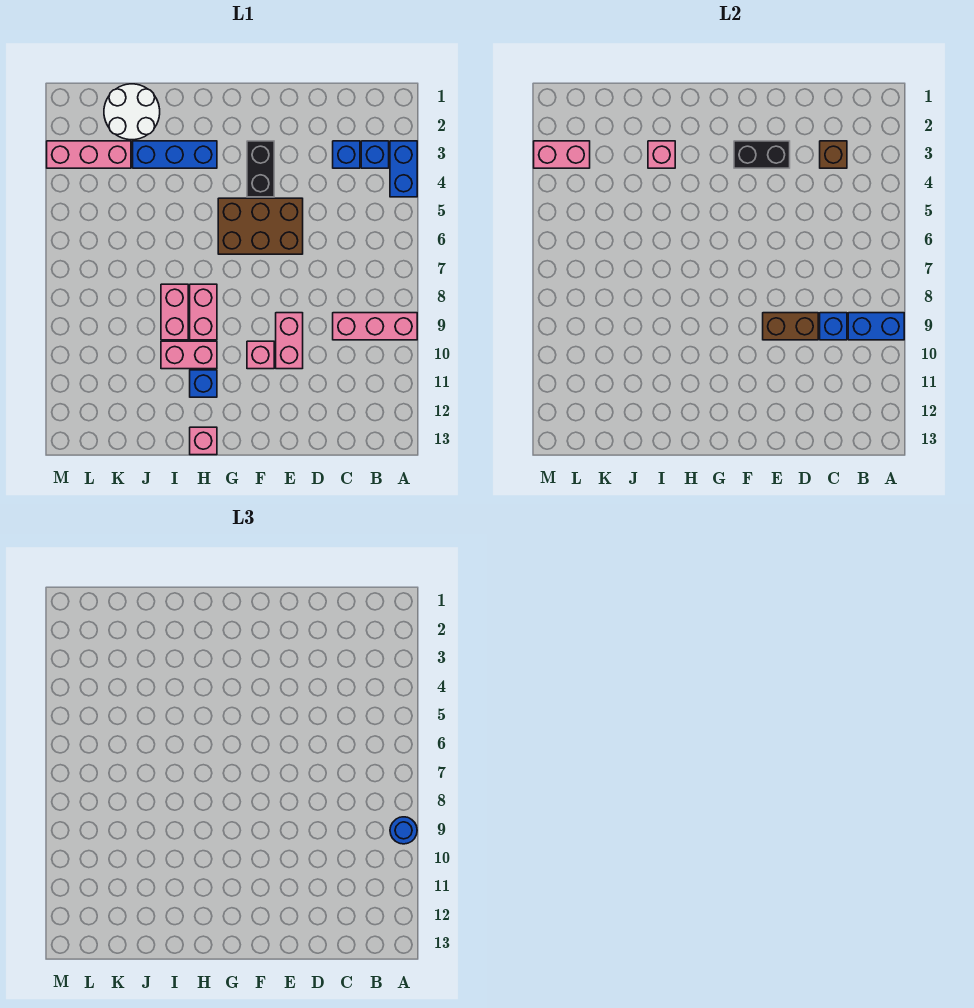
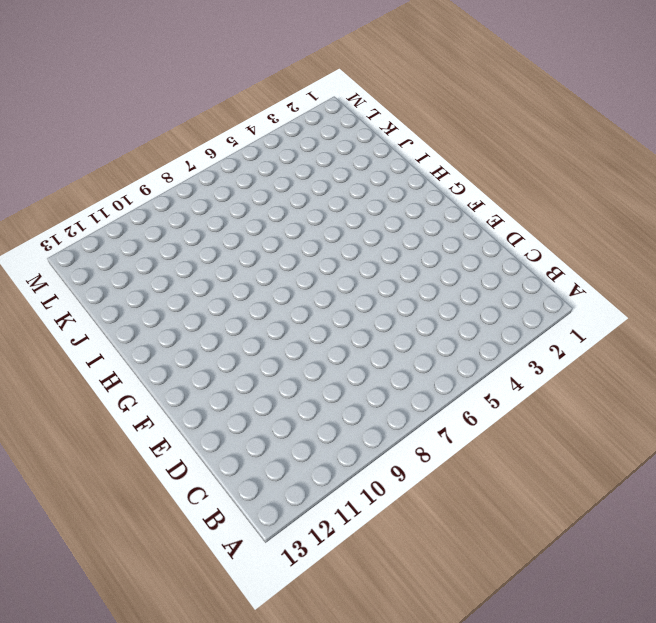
none -> blue brick A3:A4 level 1
none -> pink brick A9:C9 level 1
none -> blue brick B3 level 1

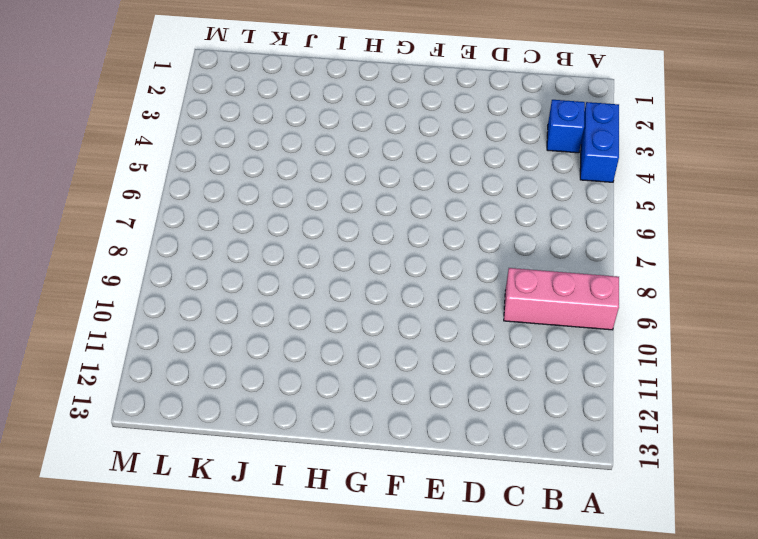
none -> blue brick C3 level 1
none -> brown brick E5:G6 level 1
none -> pink brick E9:E10 level 1

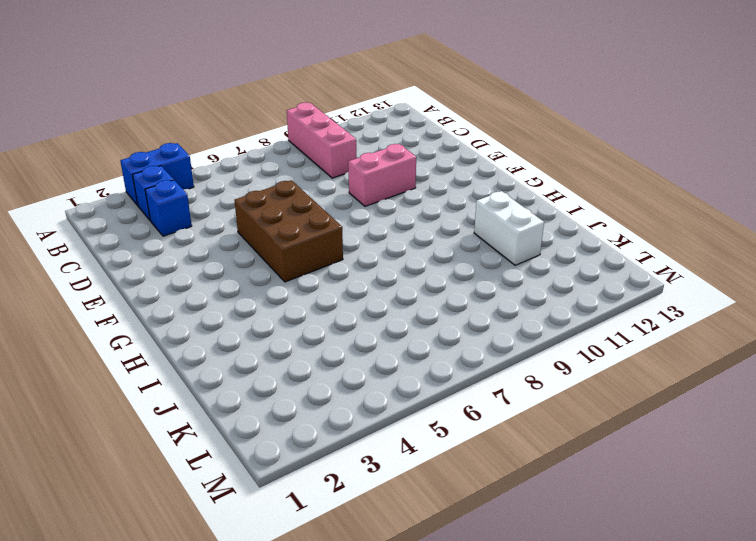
white brick I11:J11 level 1 -> none
none -> black brick F3:F4 level 1
none -> pink brick F10 level 1
none -> blue brick H3:J3 level 1

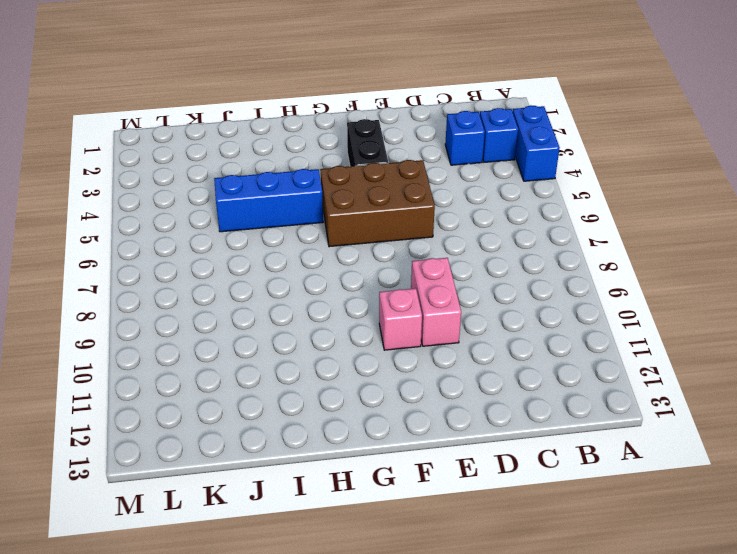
blue brick H5:J5 level 1 -> blue brick H3:J3 level 1
none -> pink brick A9:C9 level 1
none -> pink brick H8:H9 level 1
none -> pink brick H10:I10 level 1

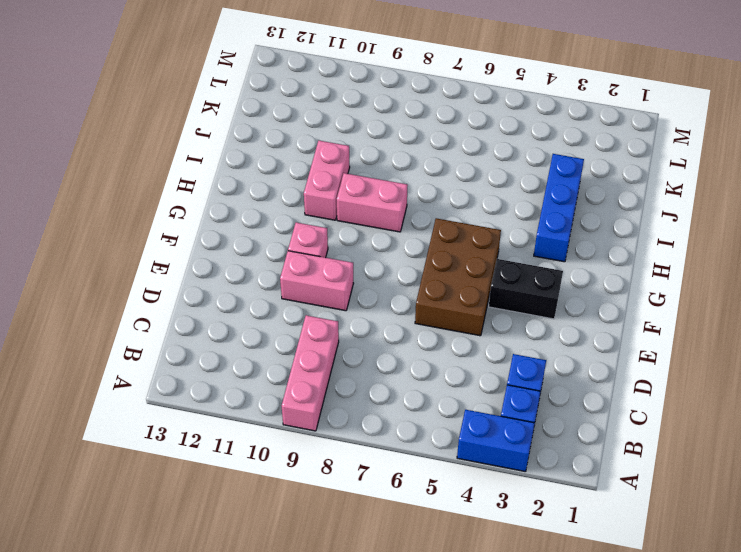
none -> blue brick H11 level 1
none -> pink brick H13 level 1
none -> pink brick I8:I9 level 1

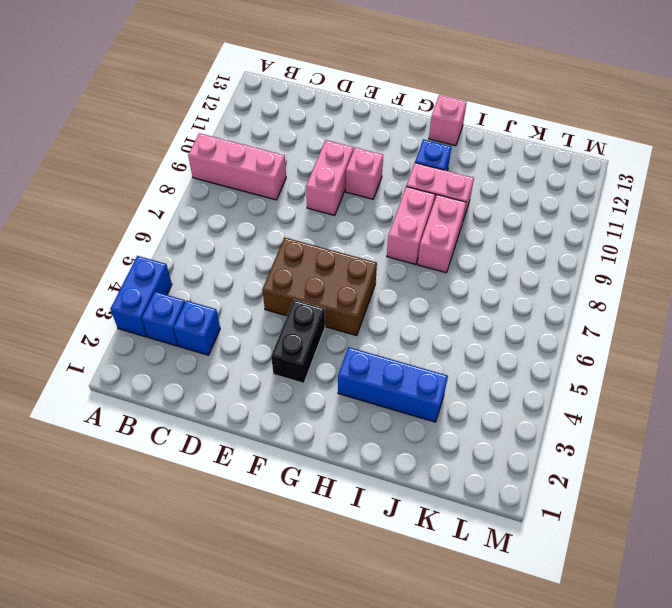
none -> white round brick J1:K2 level 1
none -> pink brick K3:M3 level 1
none -> blue brick A9:B9 level 2

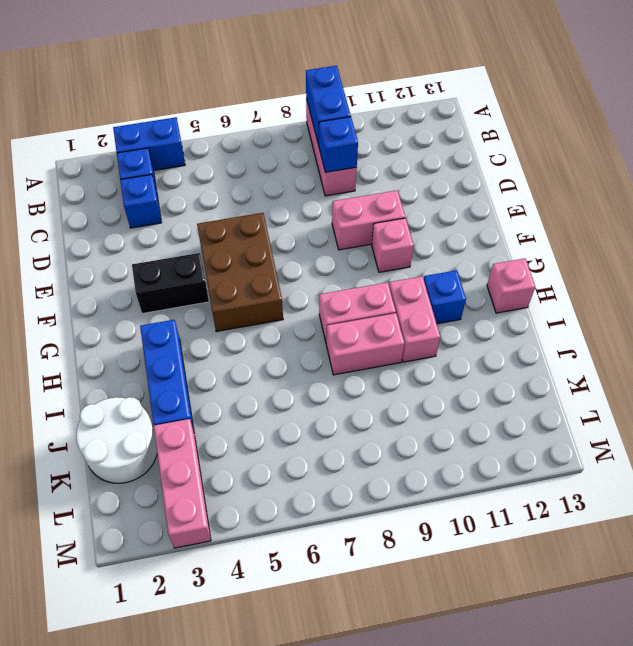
none -> brown brick C3 level 2
none -> brown brick D9:E9 level 2
none -> black brick E3:F3 level 2

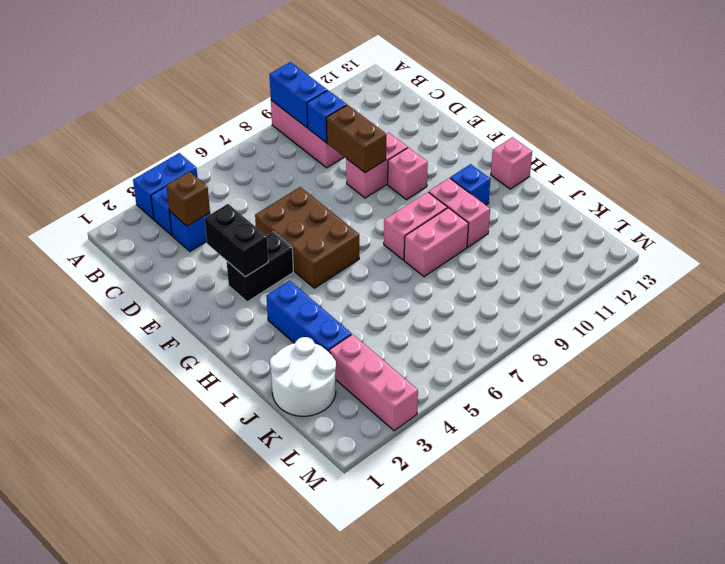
none -> pink brick I3 level 2
none -> pink brick L3:M3 level 2
none -> blue round brick A9 level 3

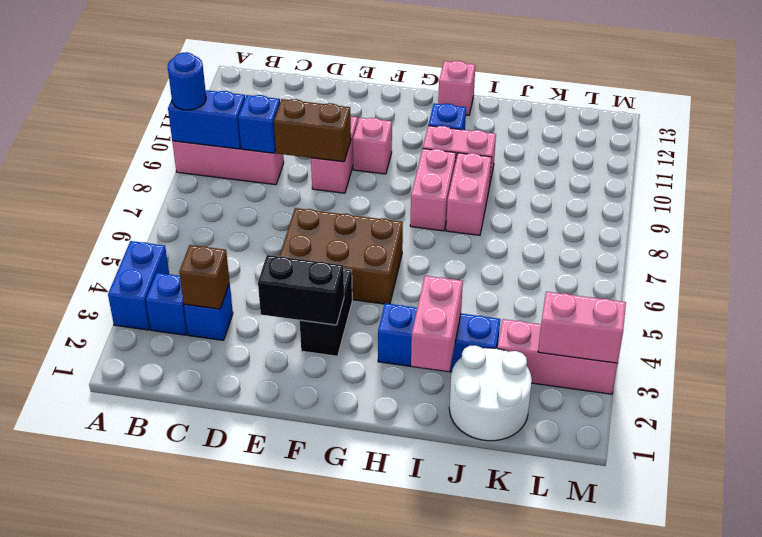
pink brick I2:I3 level 2 -> pink brick I3 level 2

